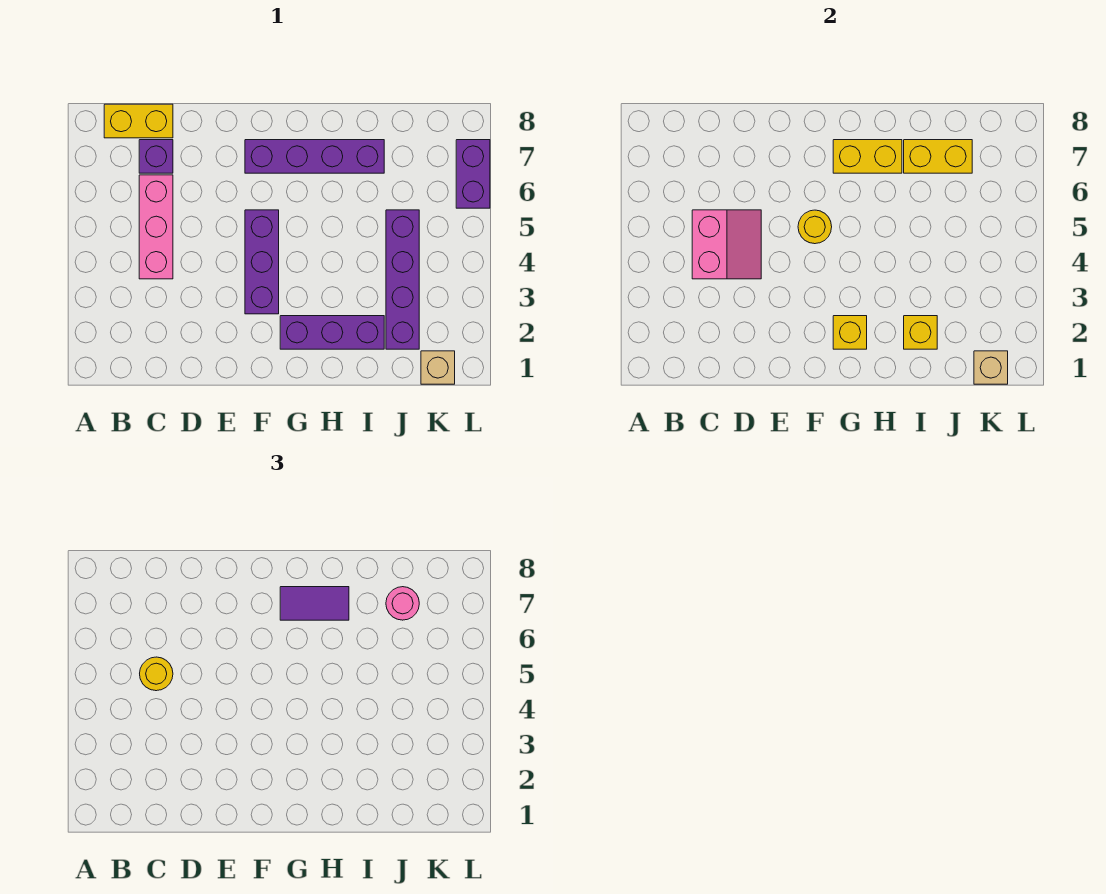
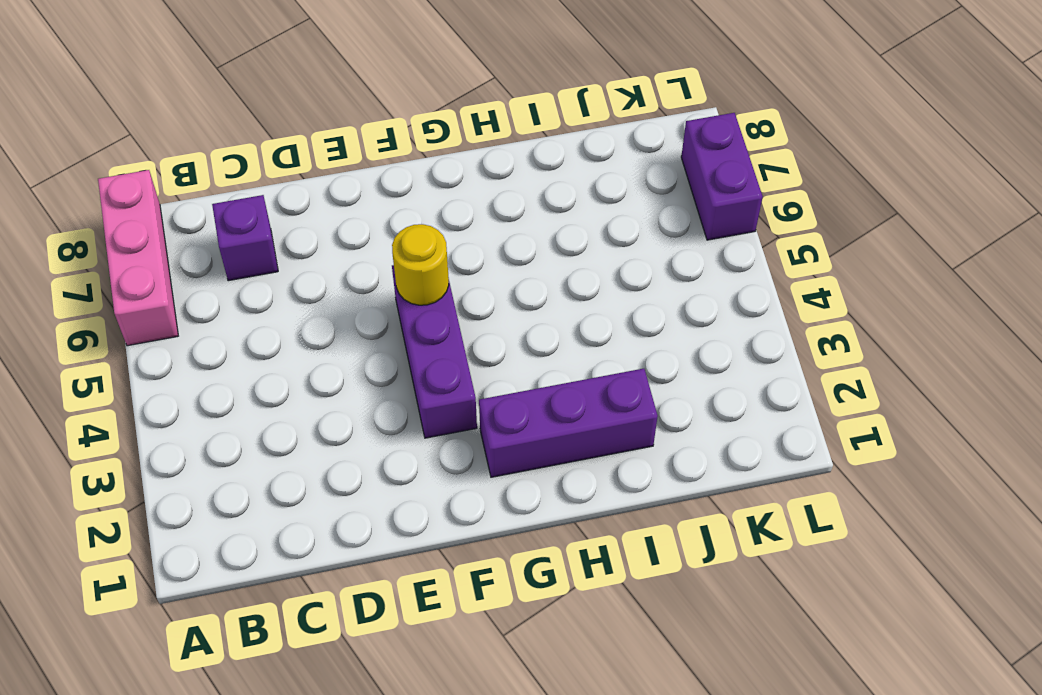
pink brick A6:A8 level 1 -> pink brick C4:C6 level 1
none -> yellow brick B8:C8 level 1
none -> purple brick F7:I7 level 1
none -> purple brick J2:J5 level 1

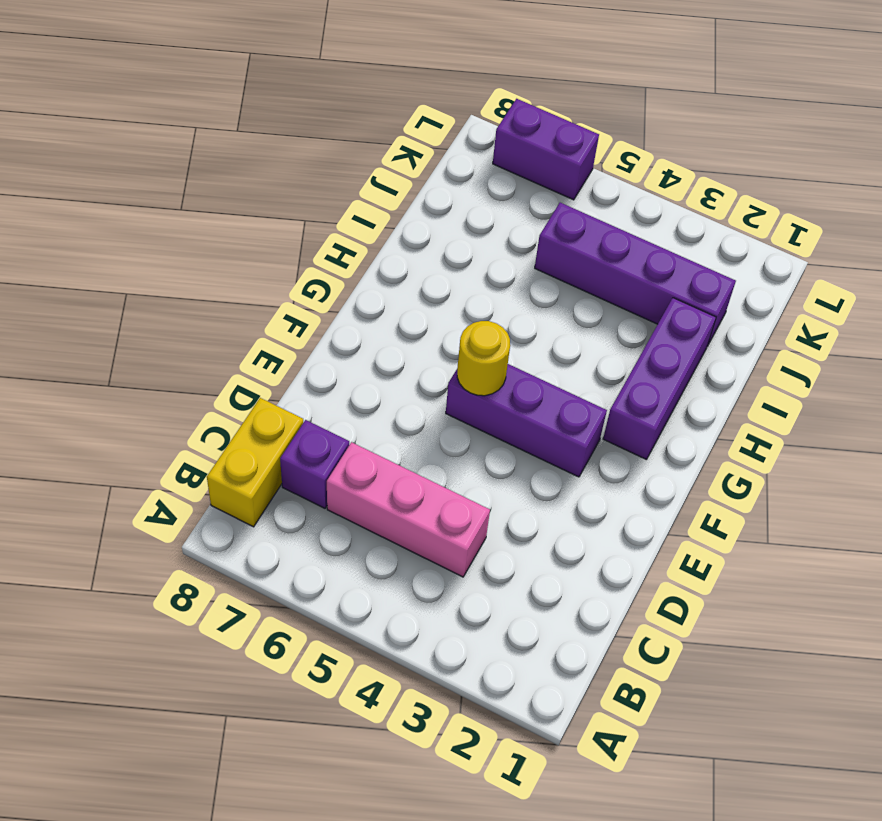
none -> purple brick F7:I7 level 1
none -> tan brick K1 level 1
none -> pink slope C4:D5 level 2 top C

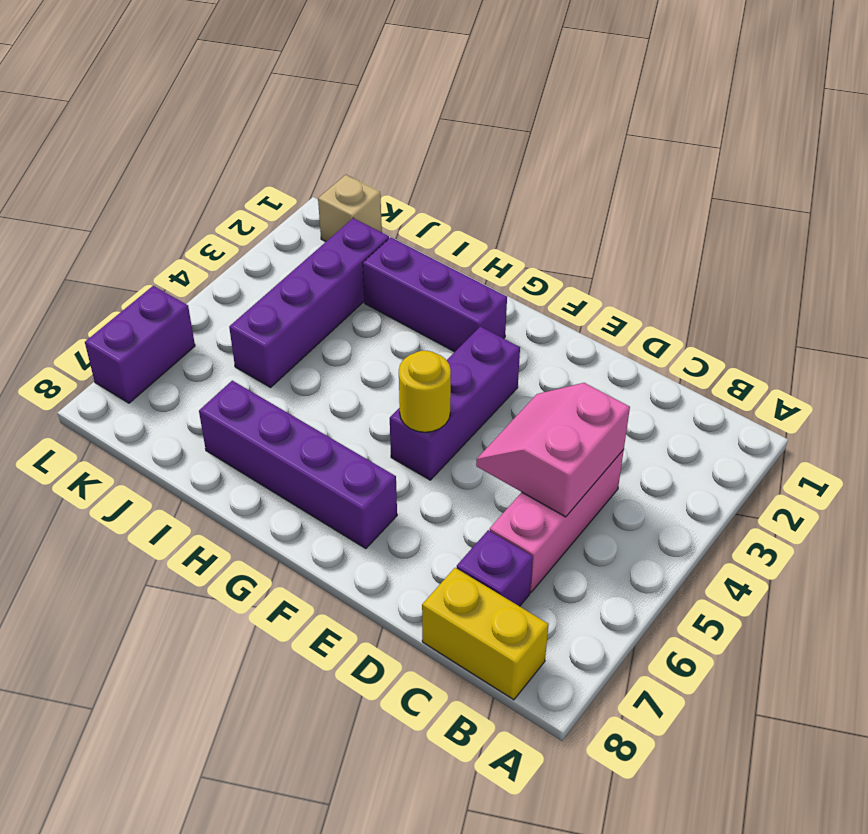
none -> yellow brick G2 level 2
none -> yellow brick G7:H7 level 2
none -> yellow brick I2 level 2

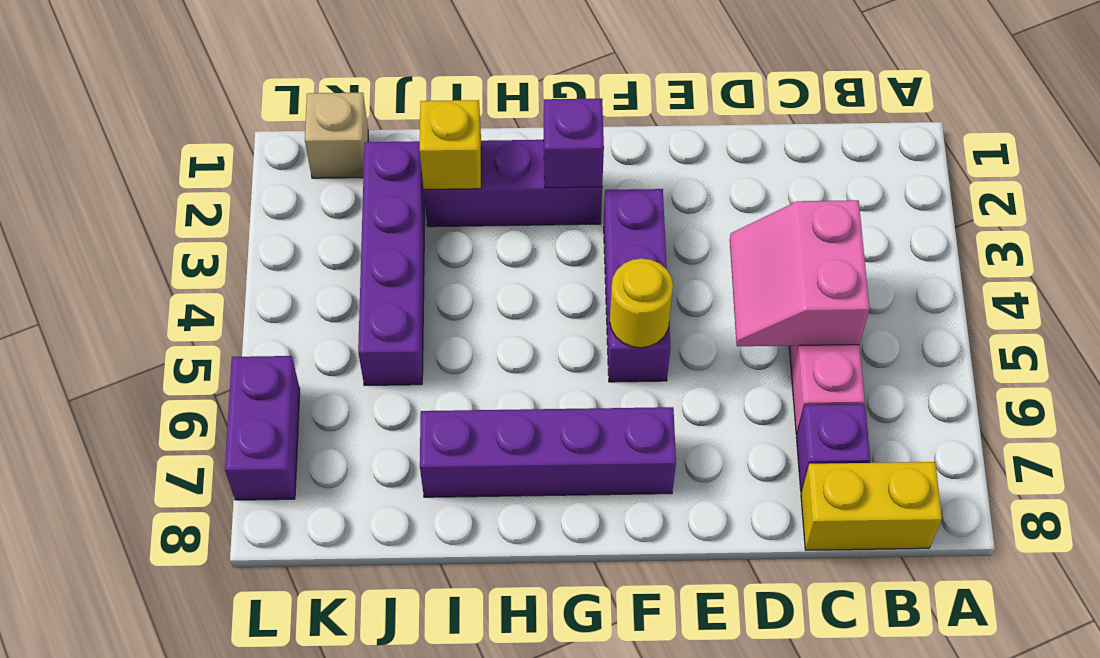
purple brick G2 level 2 -> yellow brick G2 level 2
none -> yellow brick G7:H7 level 2
none -> yellow brick I7:J7 level 2
none -> tan brick K1 level 2

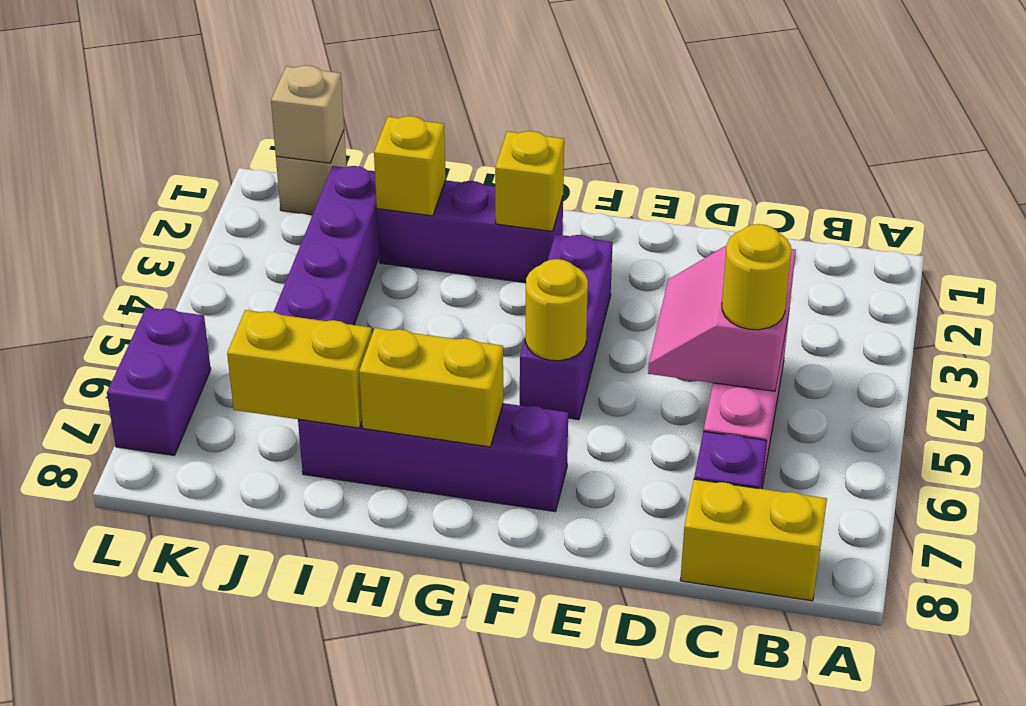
none -> purple tile G7:H7 level 3
none -> pink round brick J7 level 3

